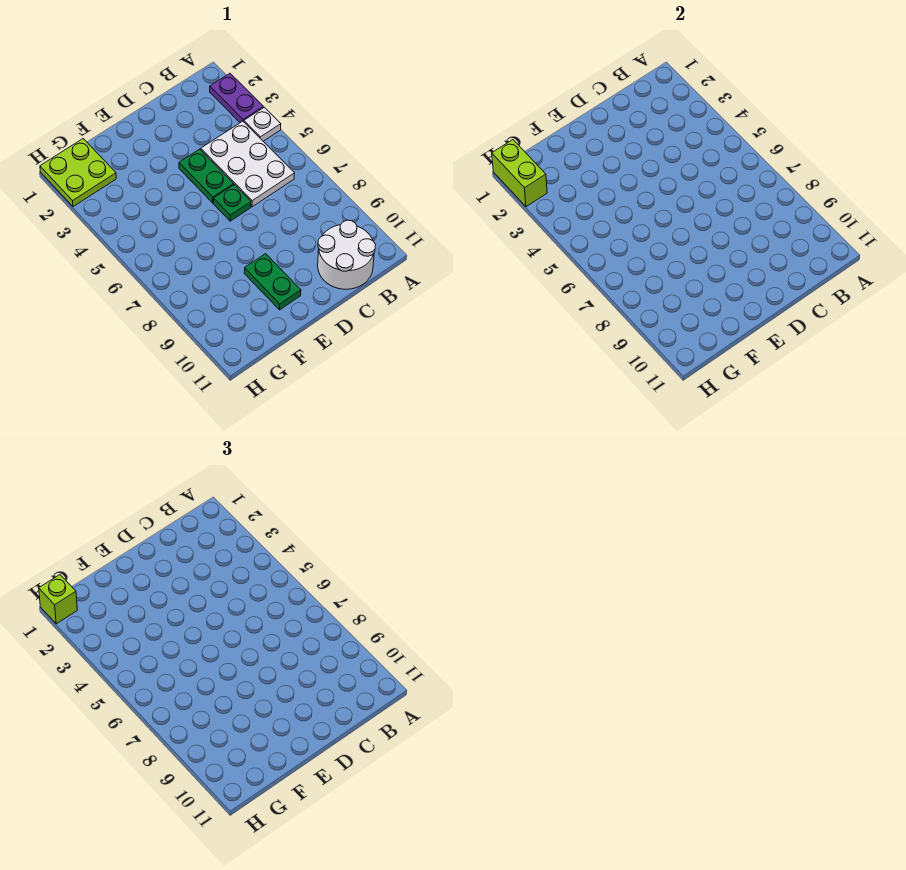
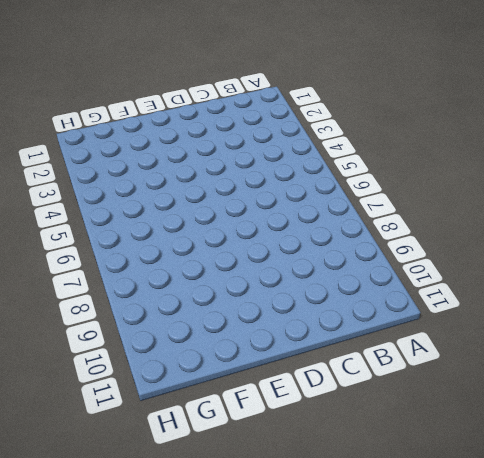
none -> purple plate A2:A3 level 1
none -> white plate A4 level 1

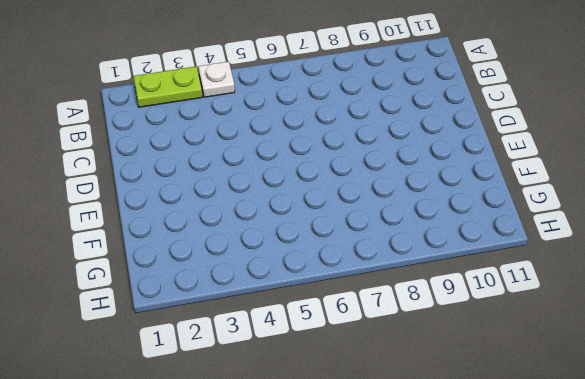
lime plate A2:A3 level 1 -> purple plate A2:A3 level 1
none -> white plate B4:C6 level 1
none -> white round brick B10:C11 level 1

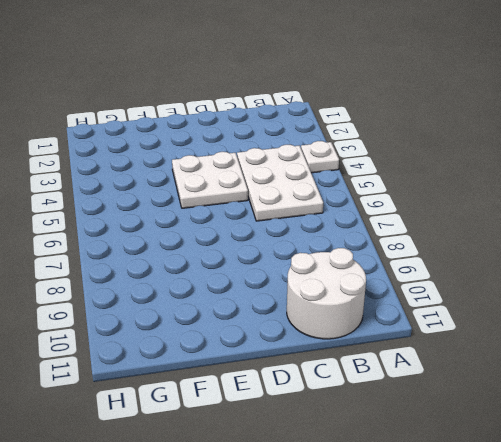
white plate D4:E5 level 1 -> green plate D4:D5 level 1
none -> purple plate A2:A3 level 1
none -> green plate D6 level 1

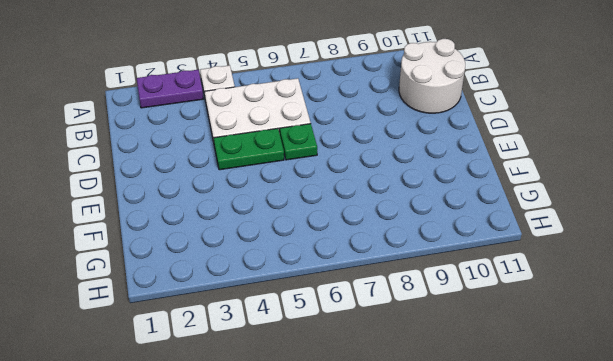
none -> green plate E9:E10 level 1
none -> lime plate G1:H2 level 1

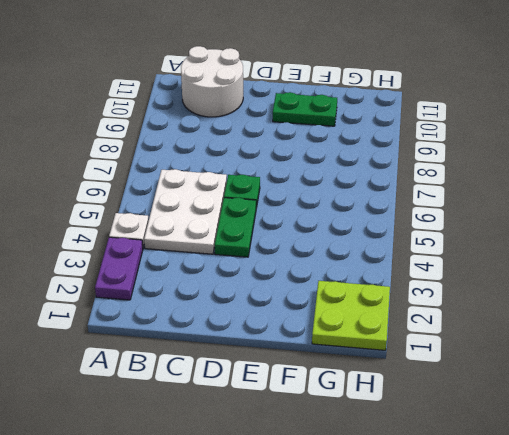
green plate E10:F10 level 1 -> green plate E9:E10 level 1
none -> lime brick H1:H2 level 2
none -> lime brick H1 level 3

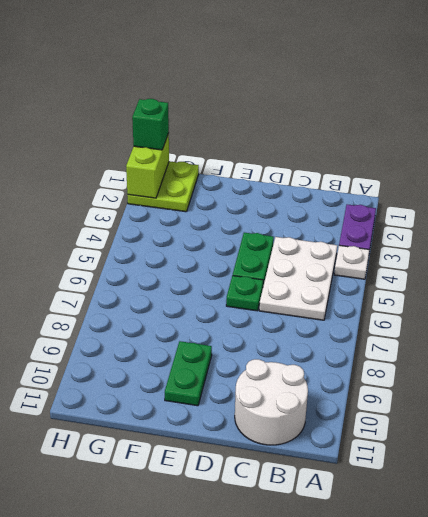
green brick H1 level 3 -> lime brick H1 level 3

